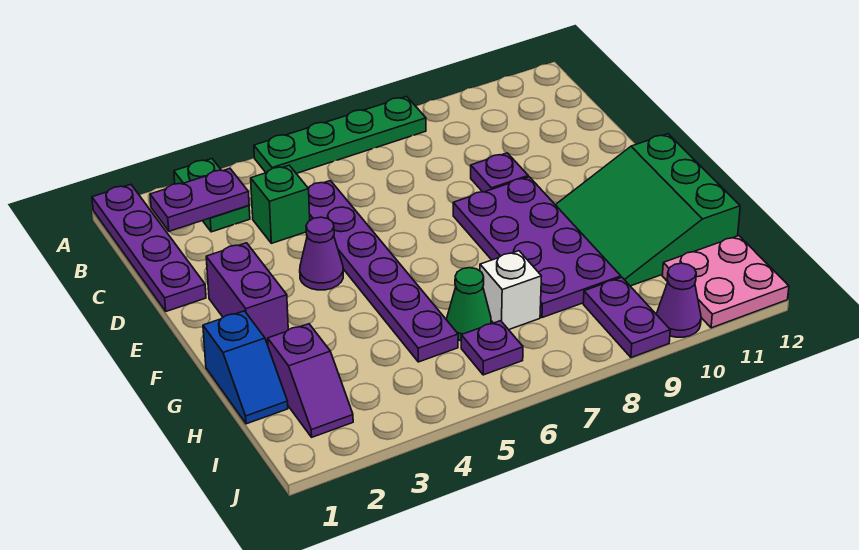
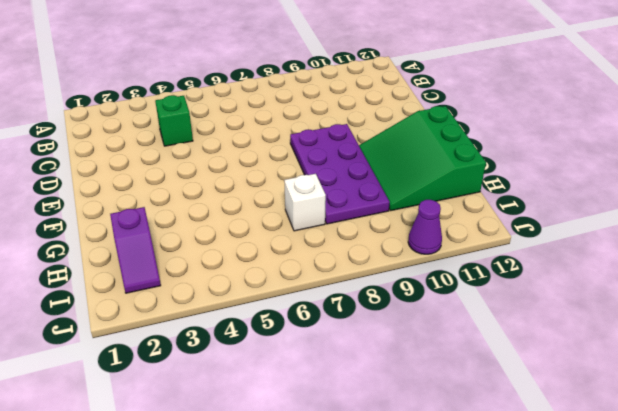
none -> purple plate A1:D1 level 1
none -> green plate A3:B3 level 1
none -> green plate A5:A8 level 1

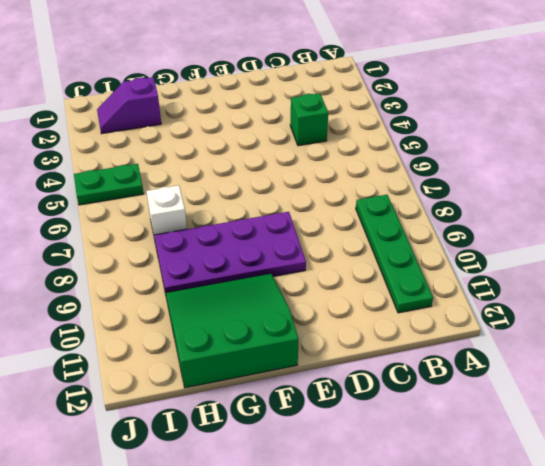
green plate B8:B11 level 1 -> green plate A5:A8 level 1
green plate I5:J5 level 1 -> green plate A3:B3 level 1
none -> purple plate A1:D1 level 1
none -> purple plate C5:H5 level 1
none -> purple plate D9 level 1

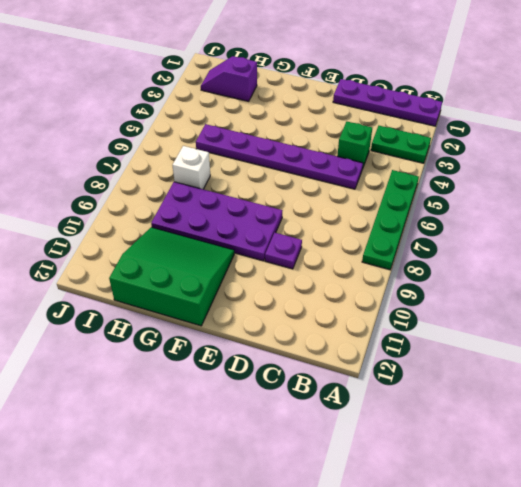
none -> purple brick E2:F2 level 1
none -> purple cone E4 level 1
none -> blue slope G1:H1 level 1 top G

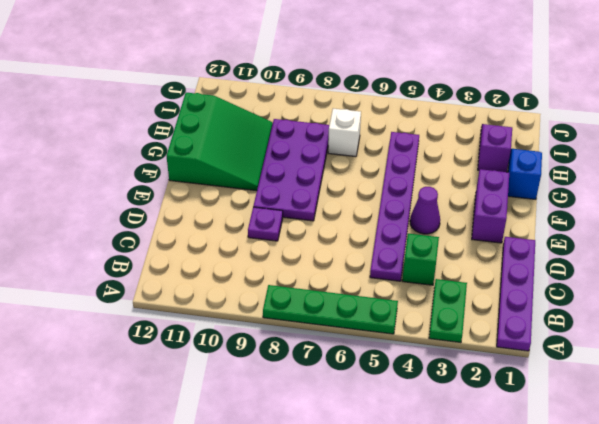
none -> green cone H6 level 1
none -> purple plate I6 level 1
none -> purple plate I9:J9 level 1

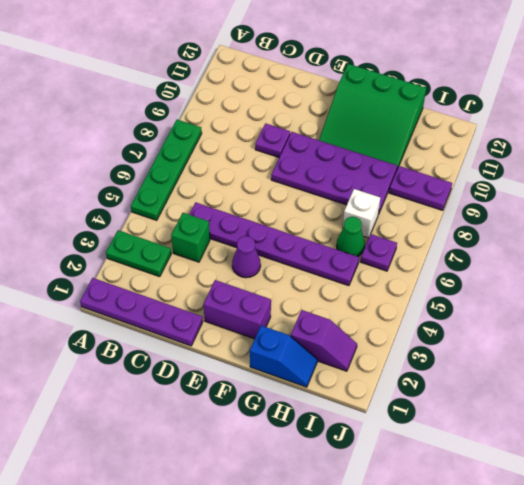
none -> pink plate I11:J12 level 1
none -> purple cone J10 level 1
none -> purple plate B2:B3 level 2

